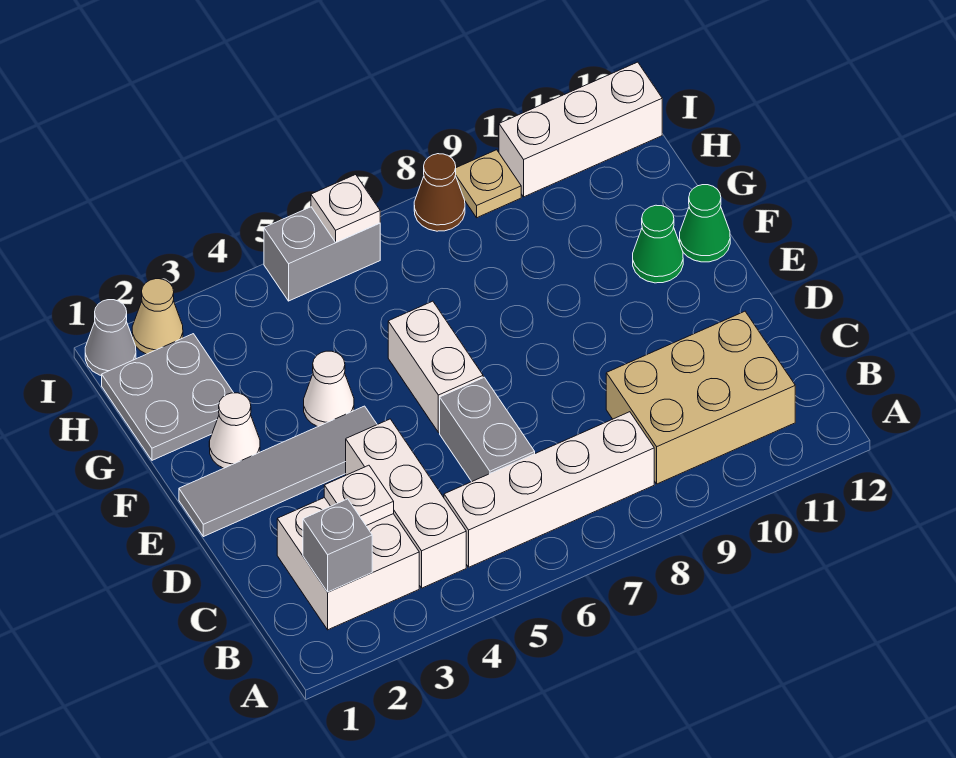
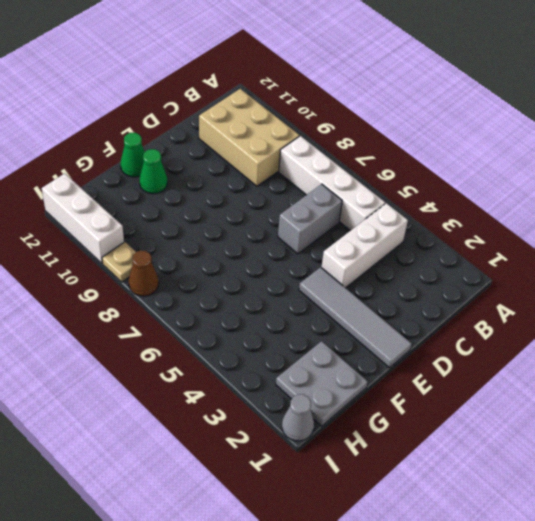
none -> white brick B2:C3 level 1
none -> white brick E6:F6 level 1
none -> white cone F2 level 1

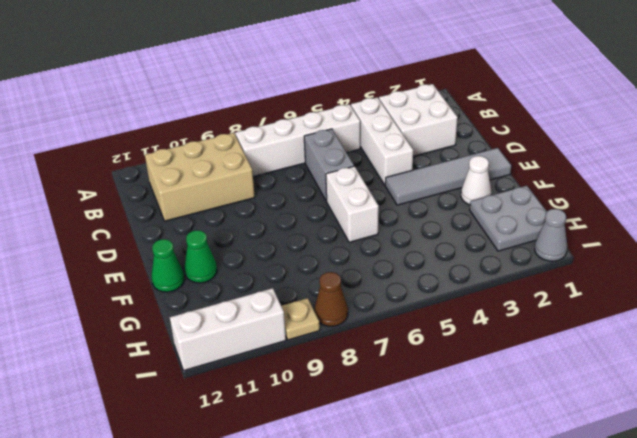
none -> white cone F4 level 1
none -> tan cone I2 level 1
none -> grey brick I5:I6 level 1

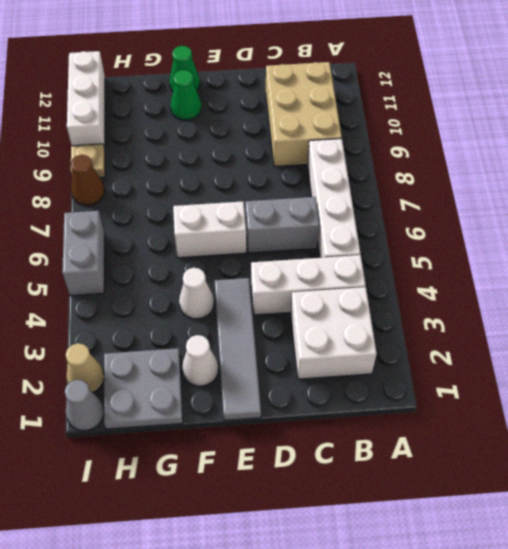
none -> grey brick B2 level 2
none -> white plate C3 level 2
none -> white plate I6 level 2

